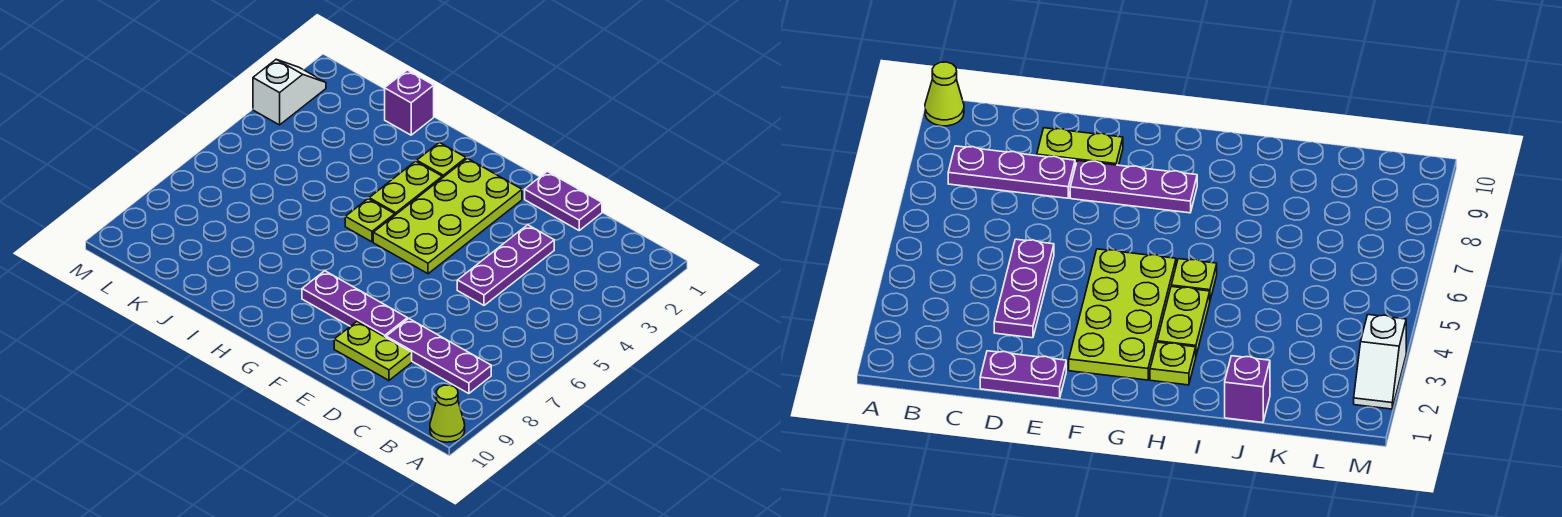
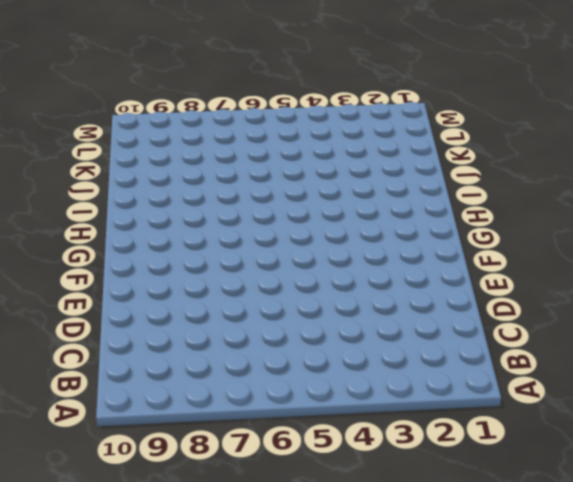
none -> lime cone A10 level 1
none -> purple plate B8:D8 level 1
none -> purple plate D1:E1 level 1

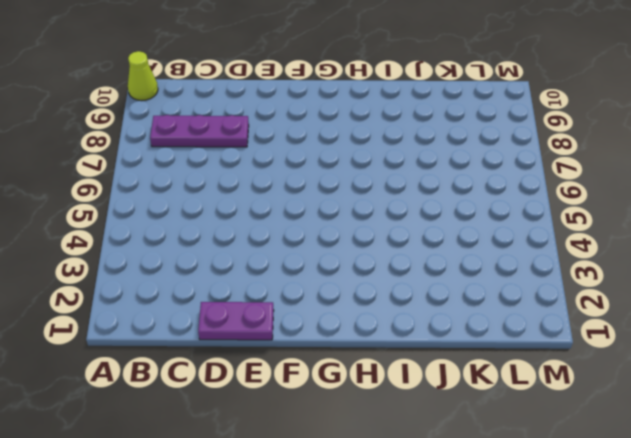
none -> purple plate D3:D5 level 1
none -> lime plate D9:E9 level 1
none -> purple plate E8:G8 level 1

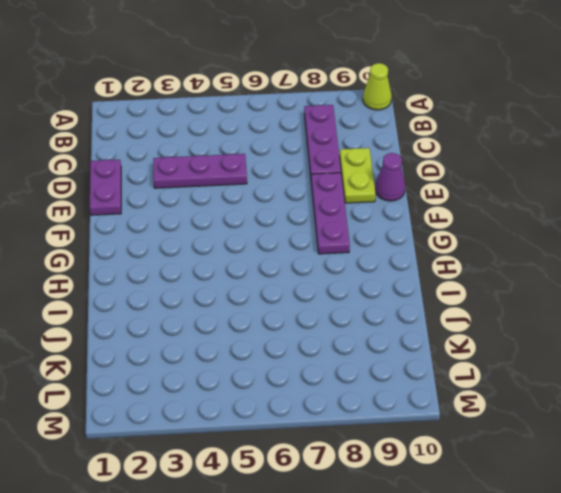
purple cone E10 level 1 -> none
none -> lime plate F2:G5 level 1
none -> lime plate H2 level 1
none -> lime plate H3:H4 level 1

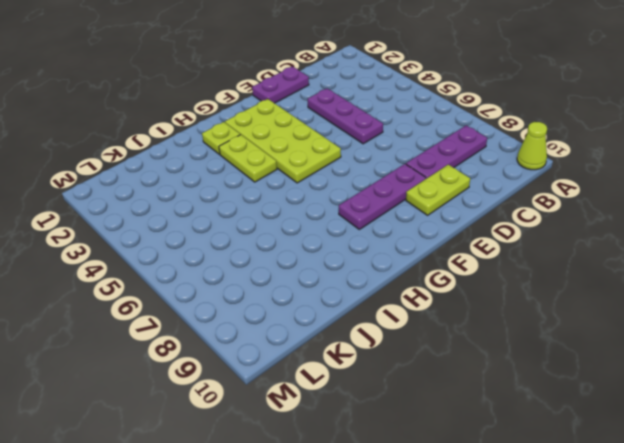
none -> lime plate H5 level 1
none -> purple brick J1 level 1
none -> white slope M2:M3 level 1 top 3

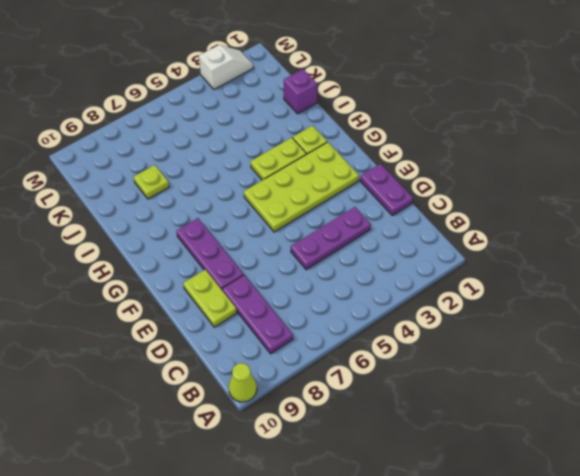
lime plate J8 level 1 -> lime plate H5 level 1

